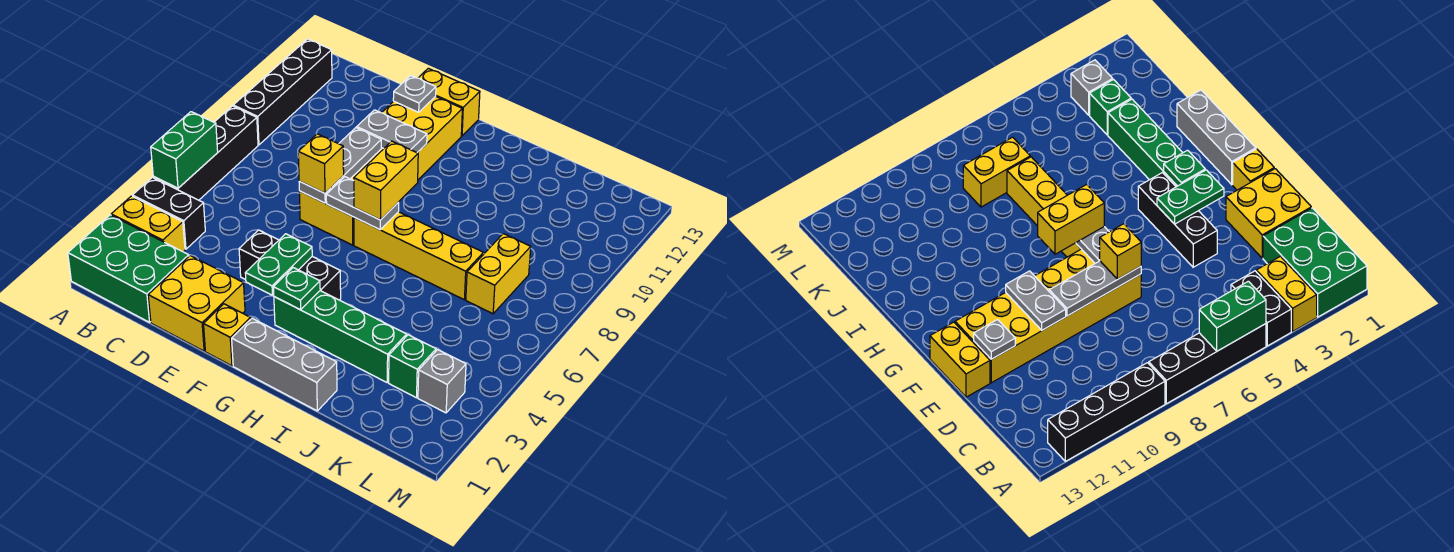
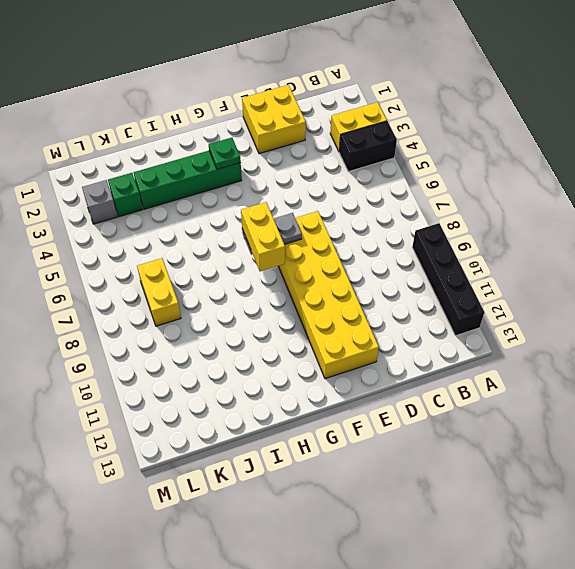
none -> green brick A1:C2 level 1
none -> black brick A5:A8 level 1
none -> black brick E4:G4 level 1

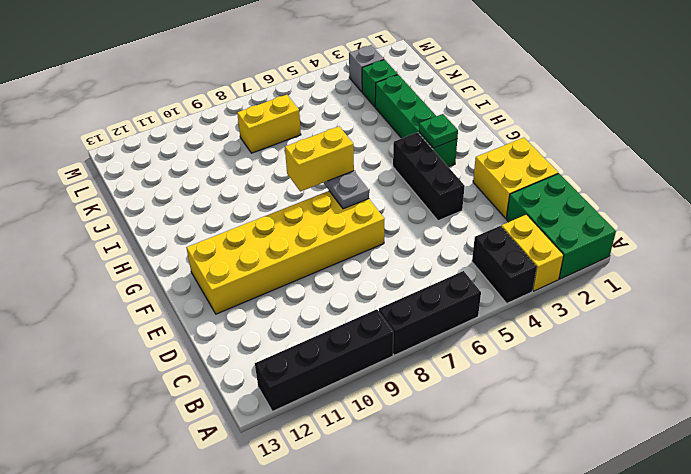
black brick A6:A8 level 1 -> black brick A5:A8 level 1
none -> yellow brick E13:F13 level 1
none -> yellow brick F1 level 1
none -> grey brick G1:I1 level 1

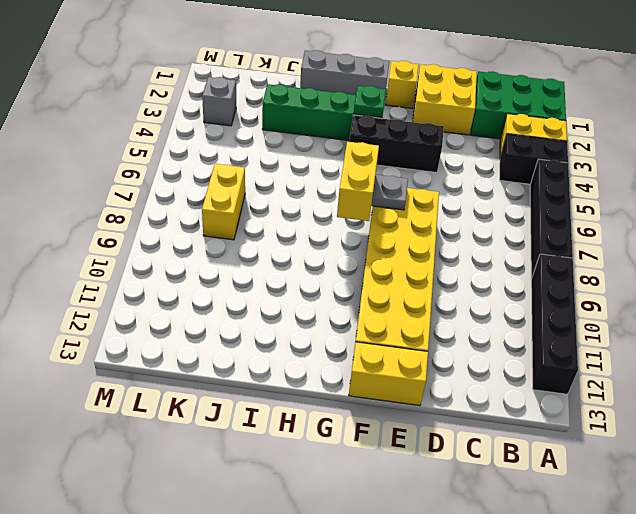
none -> yellow brick G7:J7 level 1
none -> green brick K3 level 1
none -> green brick A5:A6 level 2

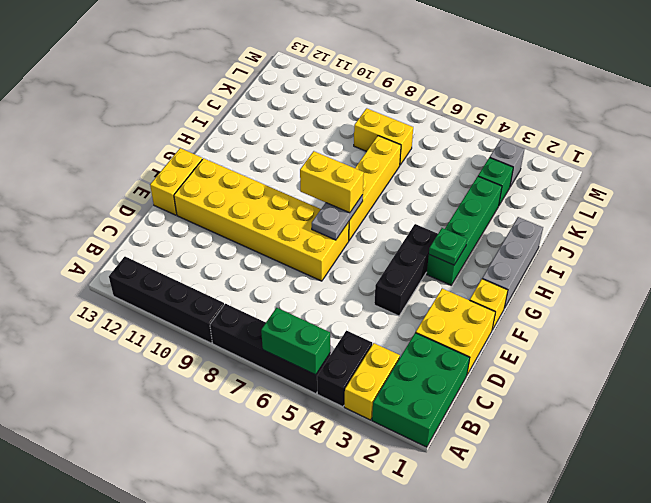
none -> grey plate E7:E9 level 2
none -> grey plate E10:F10 level 2
none -> grey plate E12 level 2

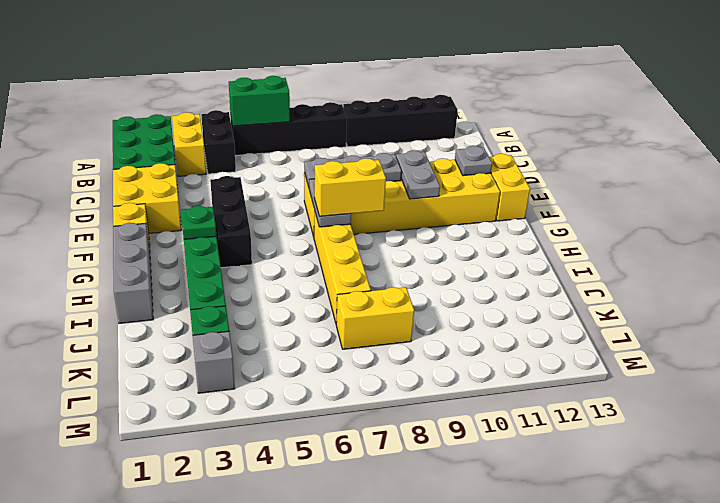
none -> green plate F3:F4 level 2
none -> yellow brick E7 level 3

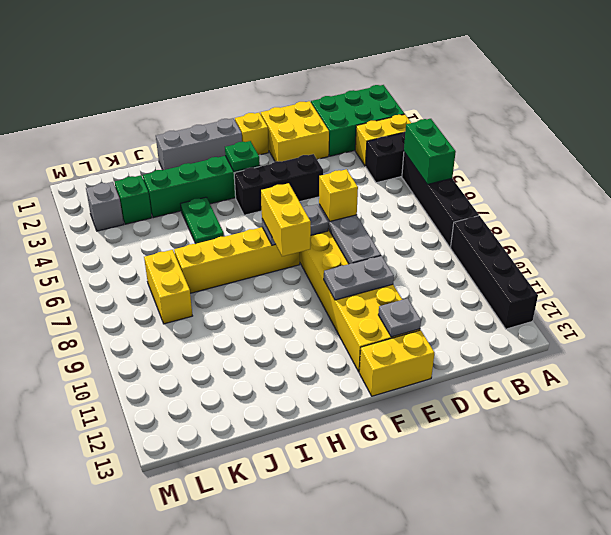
green plate I4:I5 level 1 -> green plate F3:F4 level 2

